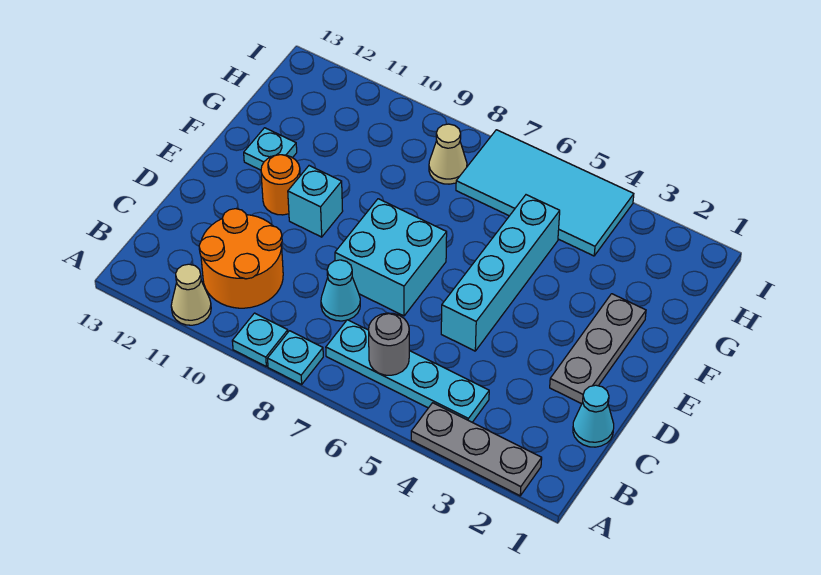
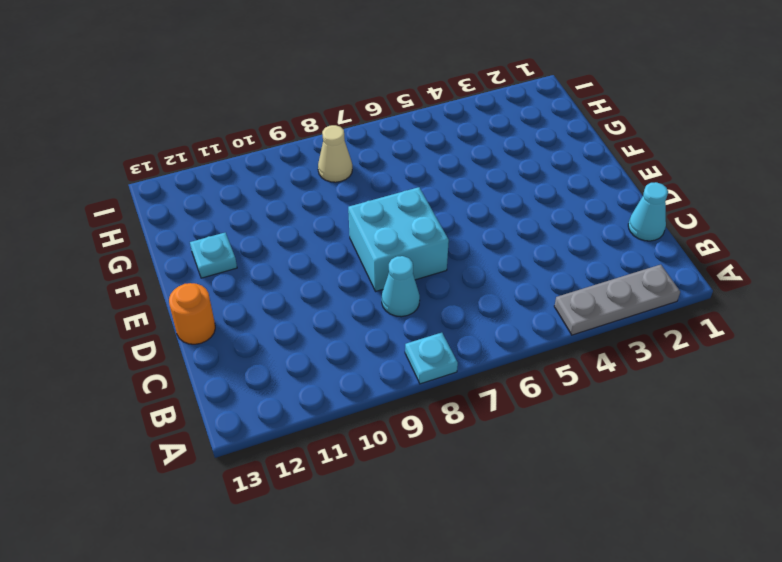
orange round brick D13 level 1 -> orange round brick E11 level 1
none -> cyan plate A9 level 1
none -> tan cone A11 level 1
none -> cyan plate B4:B7 level 1

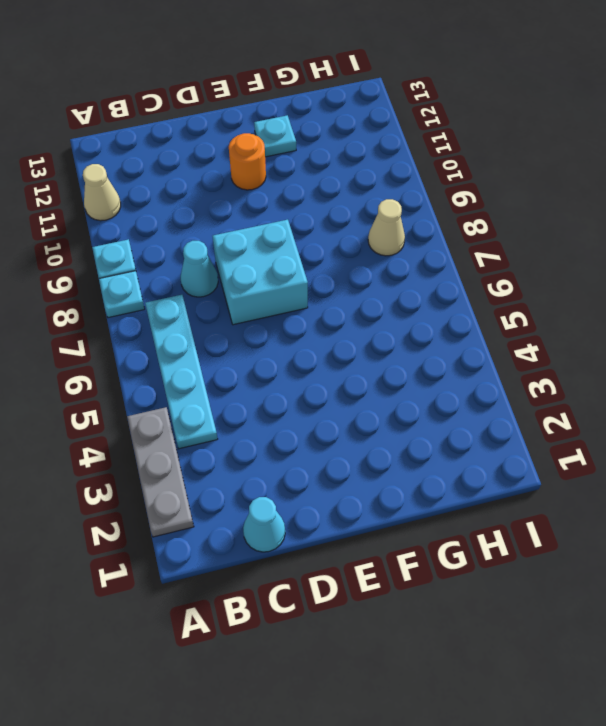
none -> orange round brick B10:C11 level 1
none -> grey plate D2:F2 level 1
none -> cyan brick D5:G5 level 1

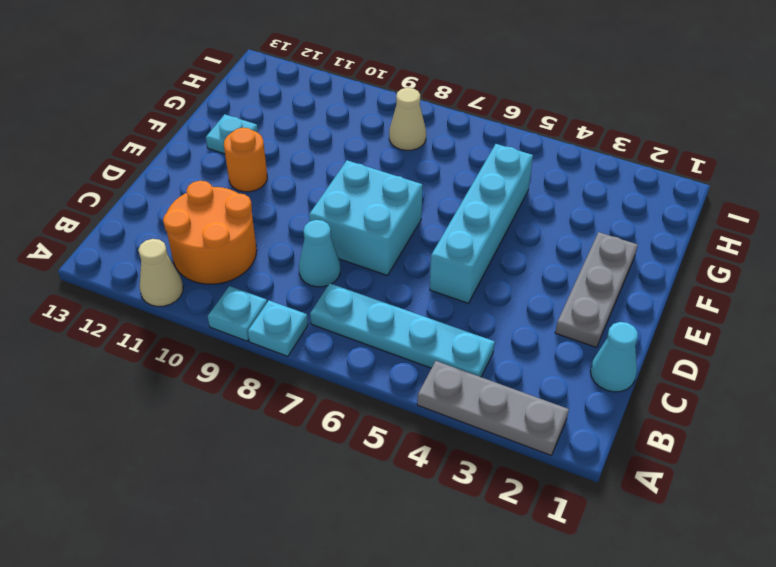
none -> cyan brick E10 level 1
none -> cyan tile H4:I7 level 1
none -> grey round brick B6 level 2

